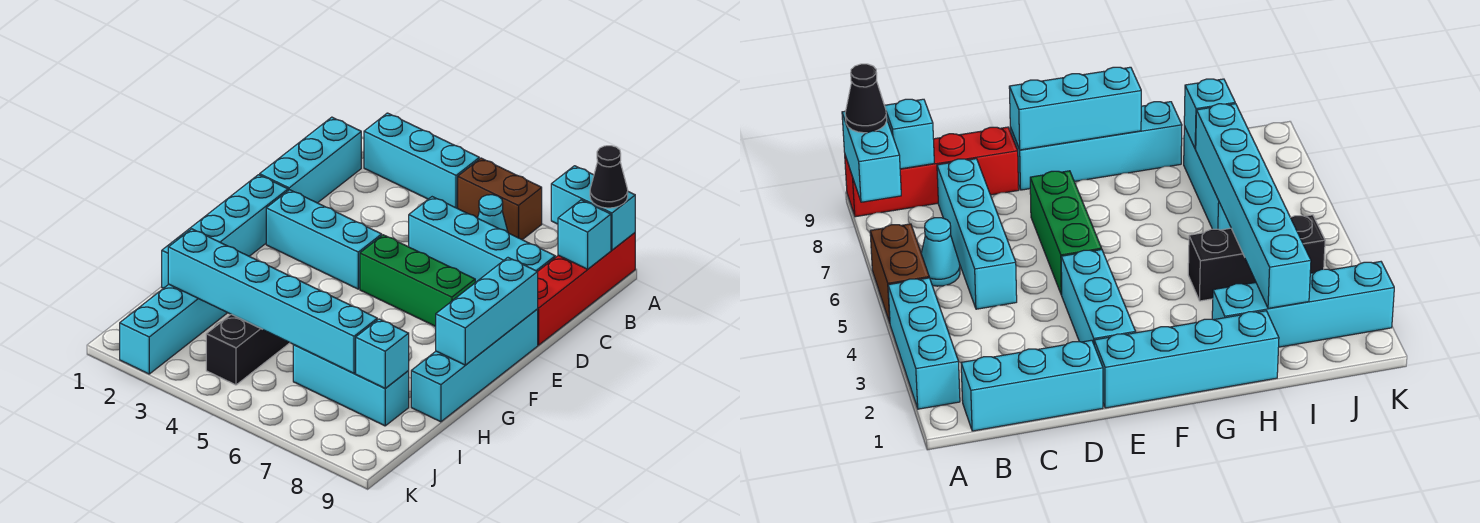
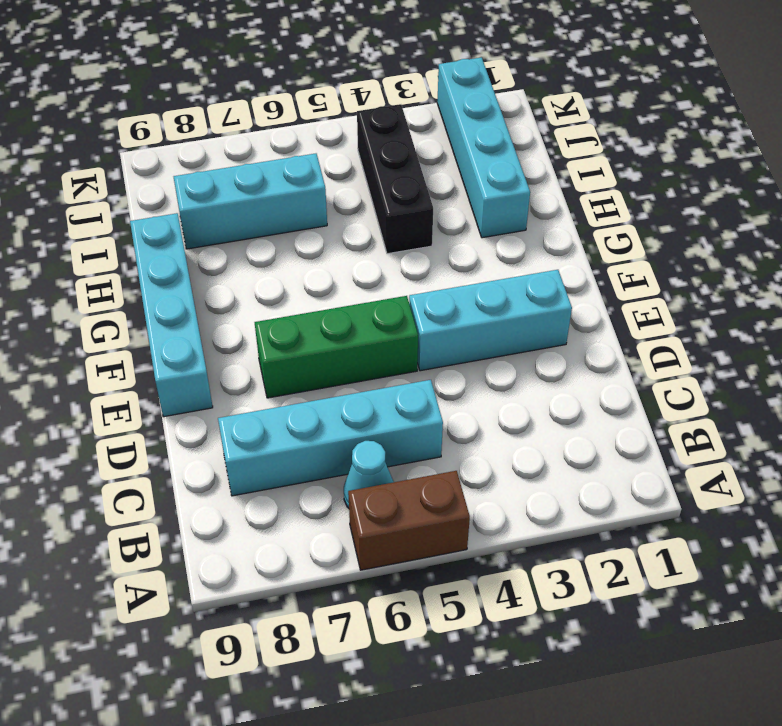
none -> cyan brick A2:A4 level 1
none -> red brick A9:D9 level 1
none -> cyan brick B1:D1 level 1

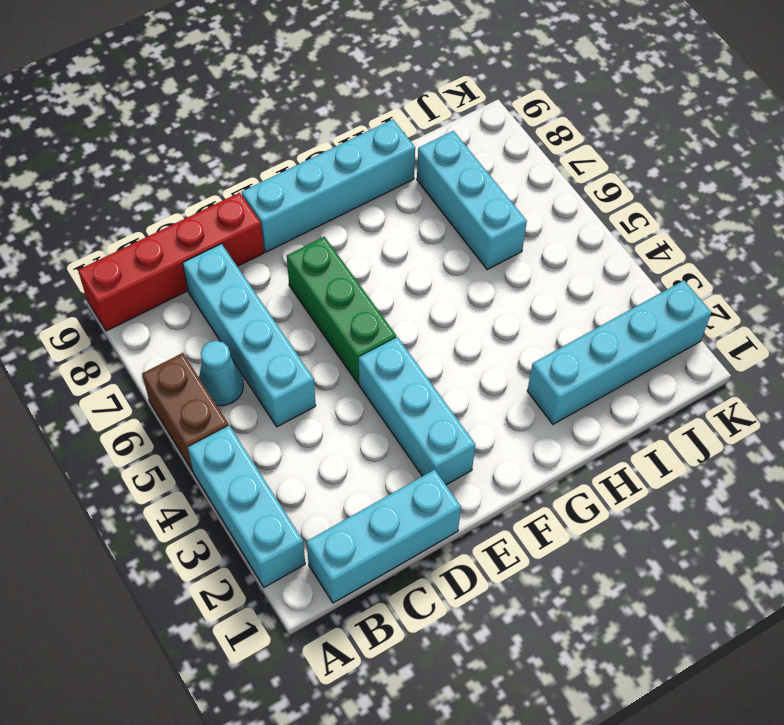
none -> cyan brick E1:H1 level 1
none -> black brick H4:J4 level 1
none -> cyan brick A8:A9 level 2

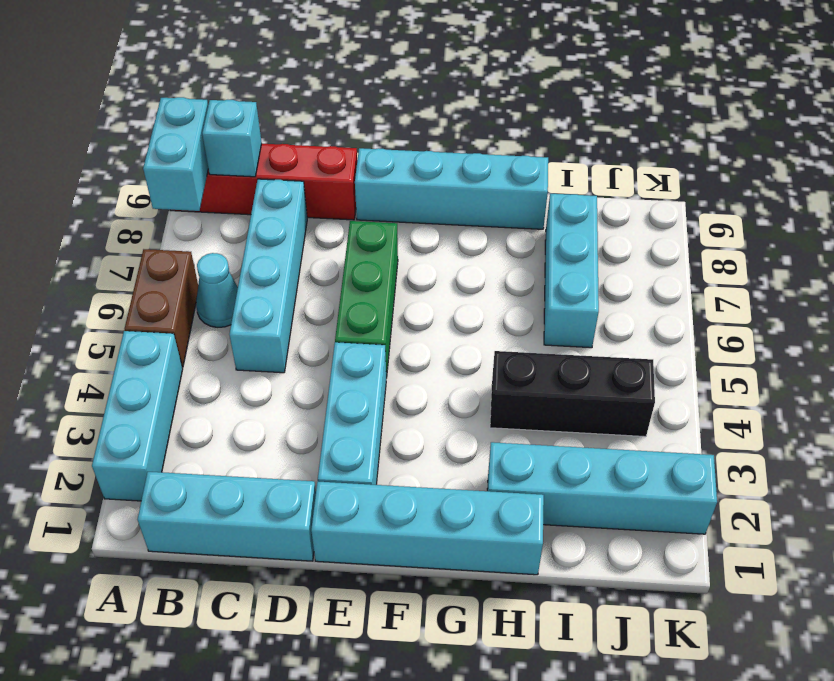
none -> cyan brick E9:G9 level 2
none -> cyan brick I2:I7 level 2
none -> cyan brick I8 level 2

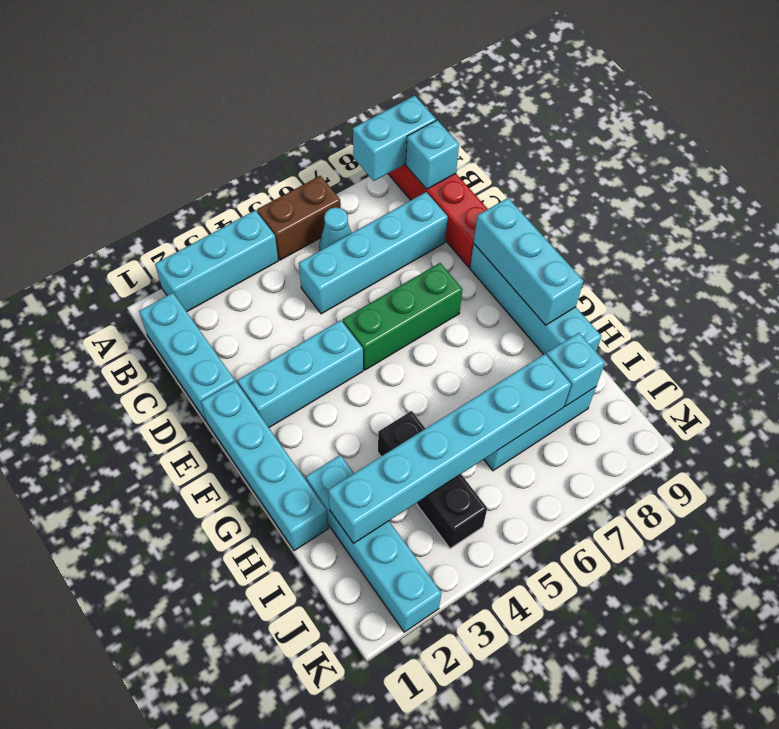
none -> black cone A9 level 3

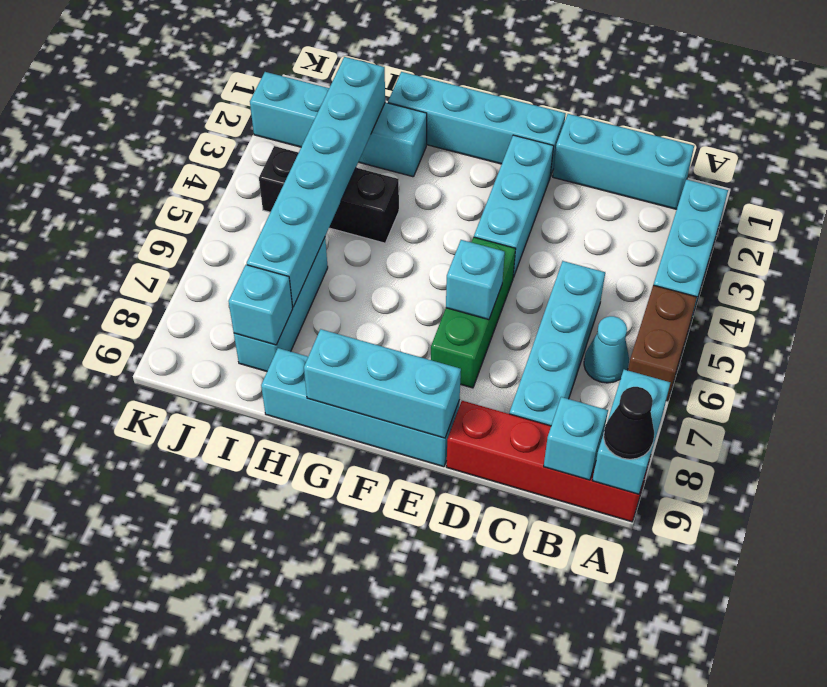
cyan brick E6 level 2 -> none

